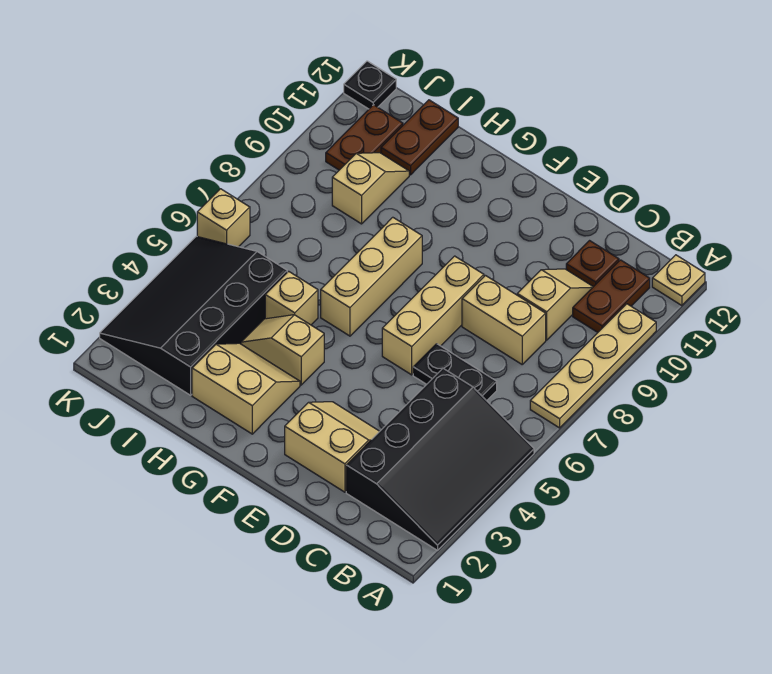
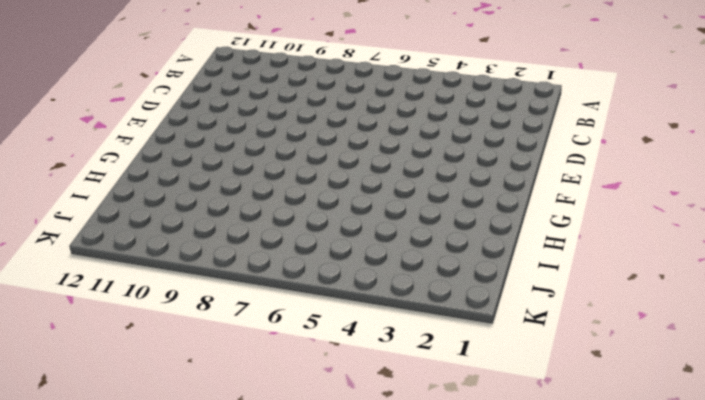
none -> black slope A2:C5 level 1 top C
none -> tan plate A7:A10 level 1
none -> tan plate A12 level 1

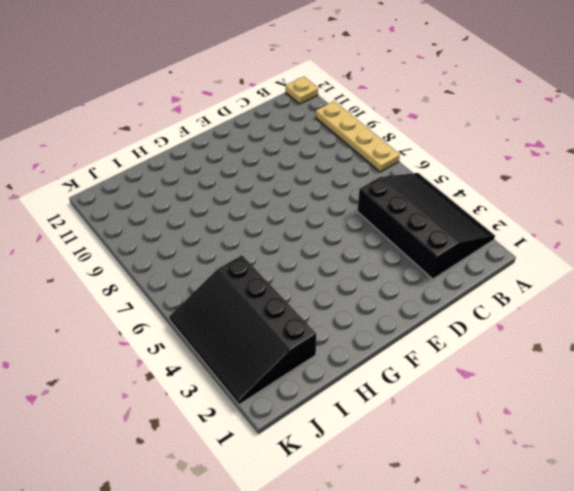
none -> brown plate B10:B11 level 1
none -> black plate C6:D6 level 1
none -> tan brick C8:D8 level 1

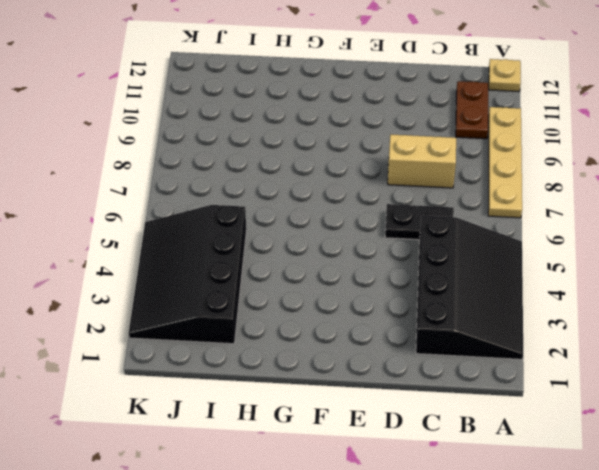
none -> tan slope C9:C10 level 1 top 9
none -> brown plate C11 level 1
none -> tan slope D2:E3 level 1 top 2

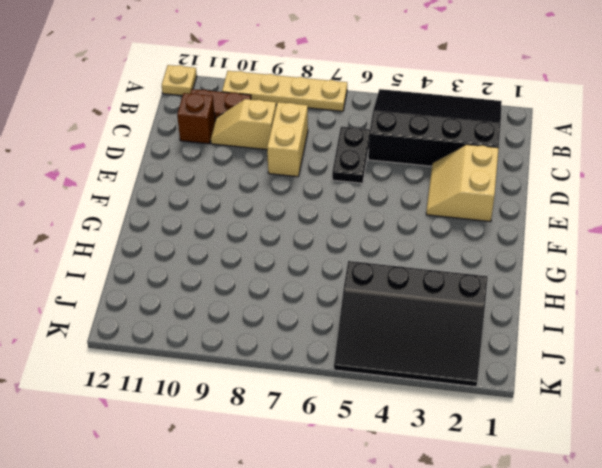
brown brick C11 level 1 -> brown plate C11 level 1
none -> tan brick E6:E8 level 1
none -> tan slope G2:H3 level 1 top 2
none -> tan slope G4:H4 level 1 top G

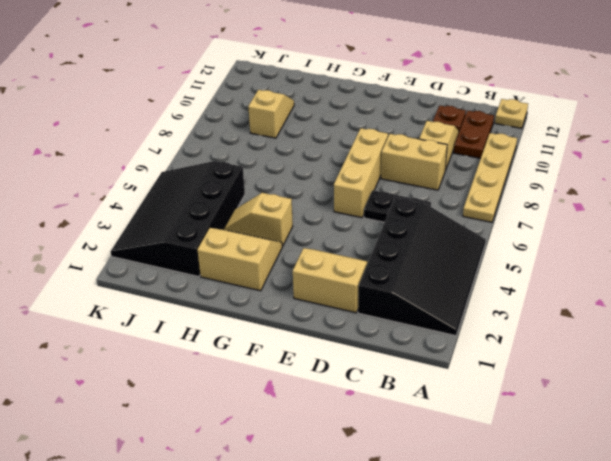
none -> tan brick G6:G8 level 1
none -> tan brick H5 level 1
none -> brown plate I11:I12 level 1

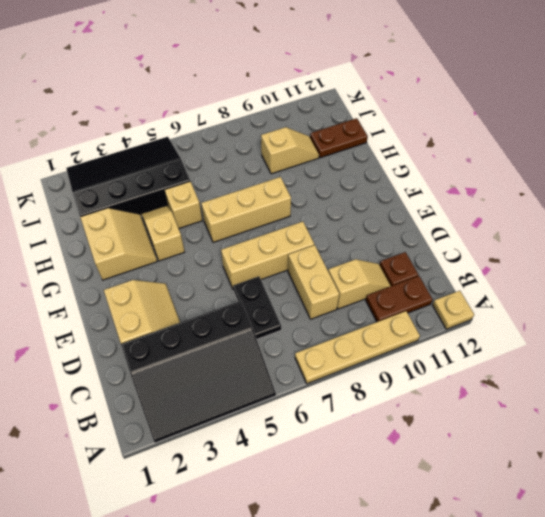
none -> brown plate J10:J11 level 1
none -> tan brick K6 level 1
none -> black plate K12 level 1

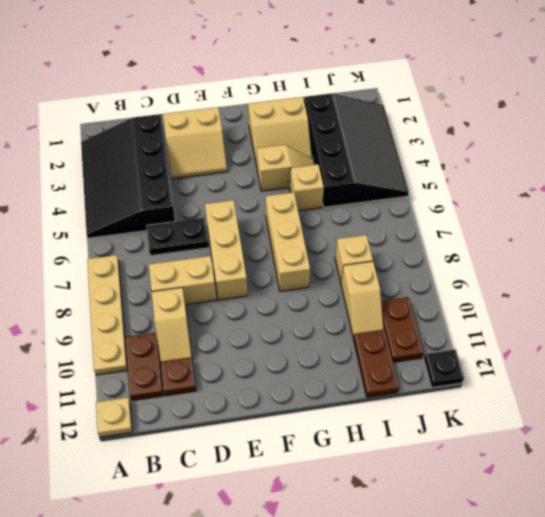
tan brick I8 level 1 -> tan brick K6 level 1

